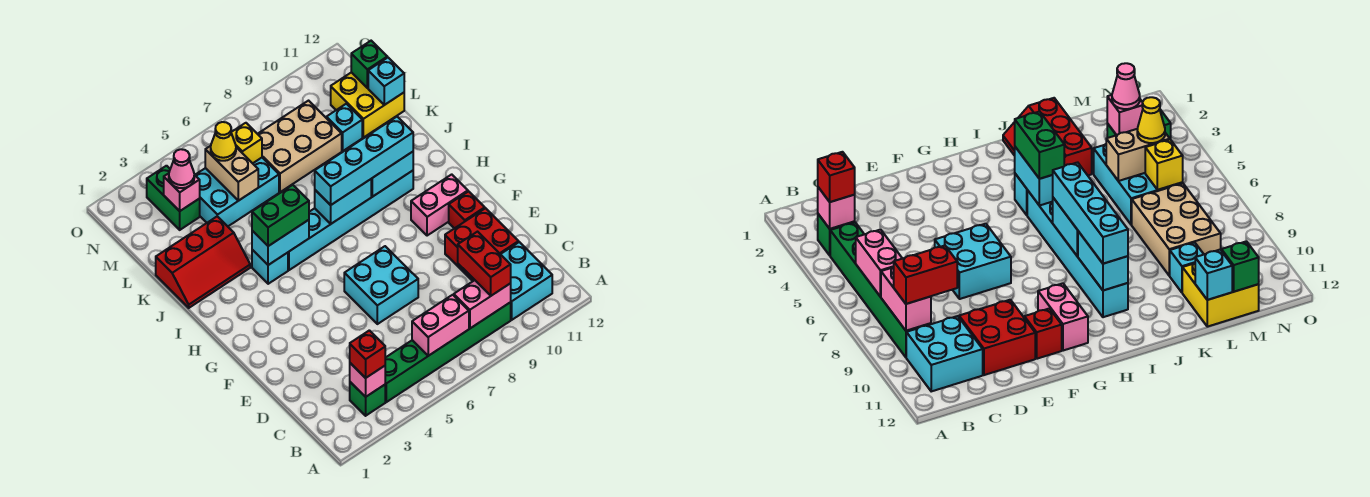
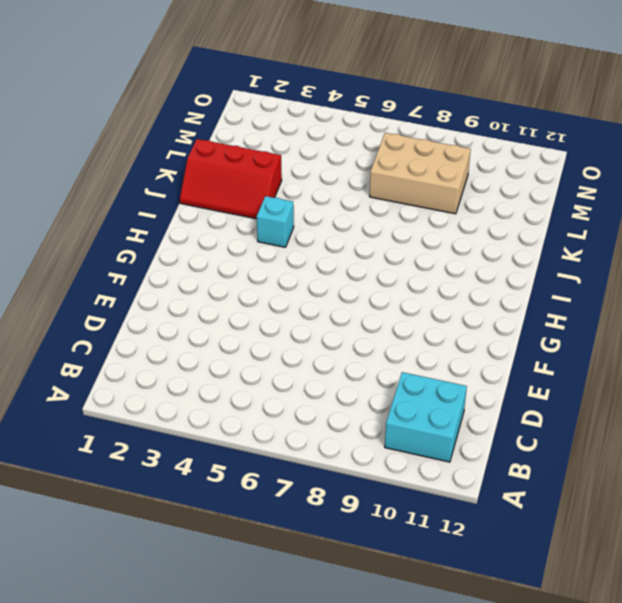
none -> green brick B3 level 1
none -> green brick B4:B9 level 1
none -> red brick D10:E11 level 1
none -> cyan brick E6:F7 level 1

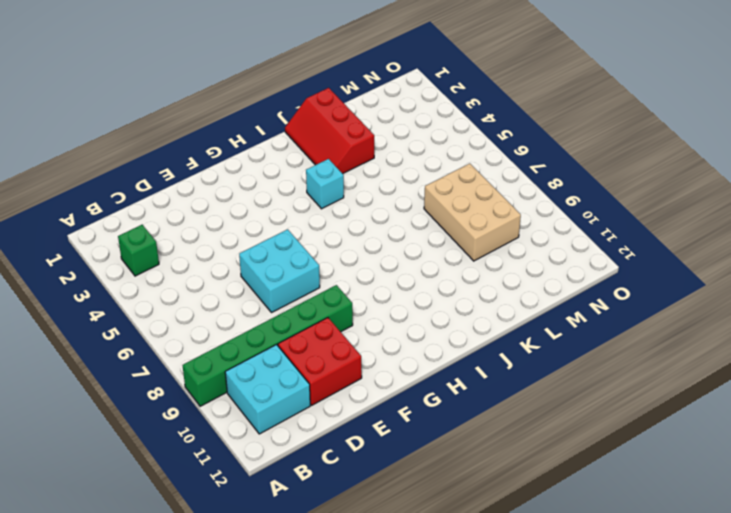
green brick A9:F9 level 1 -> green brick B4:B9 level 1
none -> red brick F11 level 1
none -> pink brick G10:G11 level 1
none -> cyan brick I5:I10 level 1
none -> cyan brick L4:M6 level 1

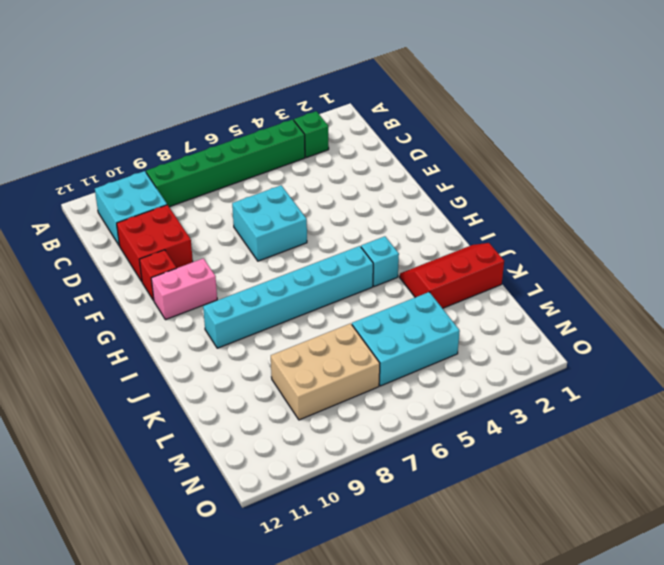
none -> cyan brick L10 level 1
none -> yellow brick L11:M12 level 1
none -> green brick M3:N3 level 1
none -> pink brick B3 level 2

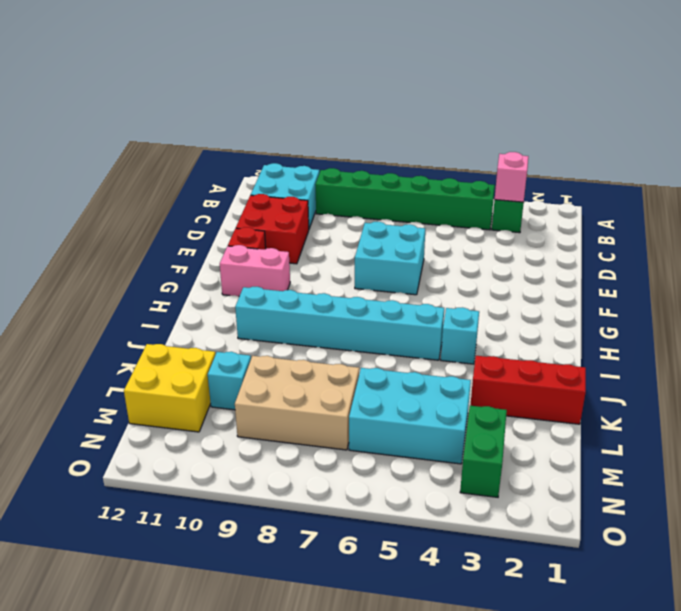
none -> pink brick B6:B7 level 2
none -> pink brick B8:B9 level 2
none -> cyan brick I4:I5 level 2
none -> cyan brick I7:I8 level 2

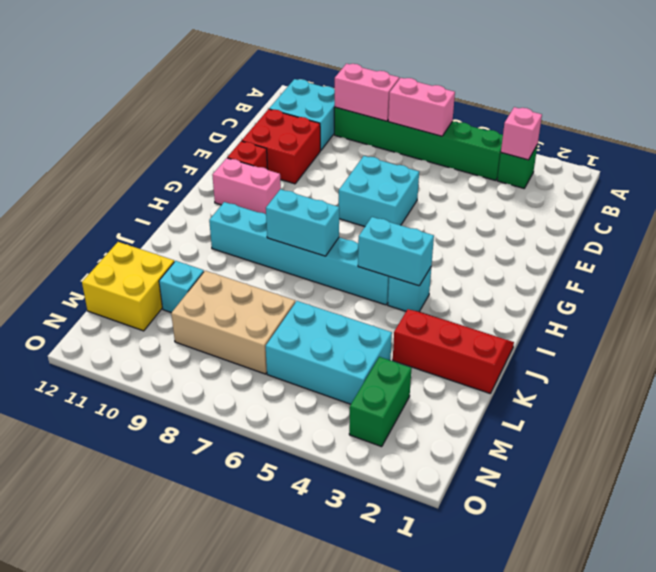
none -> cyan brick I9:I10 level 2
none -> tan brick L5:M5 level 2
none -> cyan brick L12 level 2
none -> pink brick M3 level 2

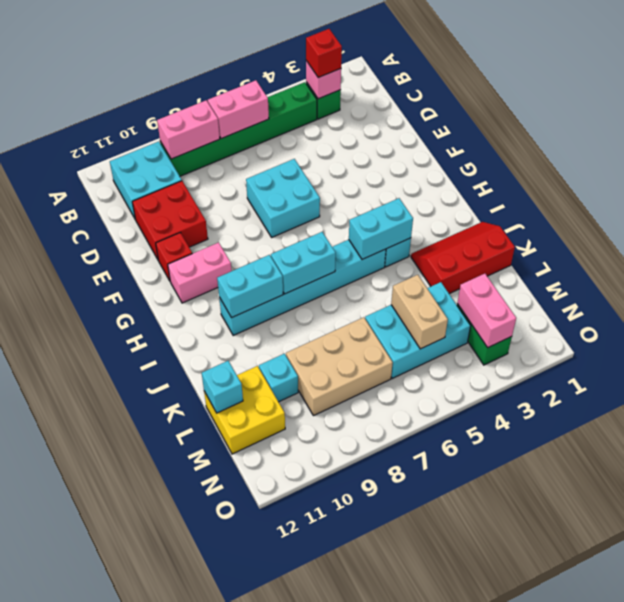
pink brick M3:N3 level 2 -> pink brick M3 level 2
none -> yellow brick M6 level 2
none -> green brick M12 level 2
none -> red brick B9:C9 level 3
none -> green brick I4:I5 level 3

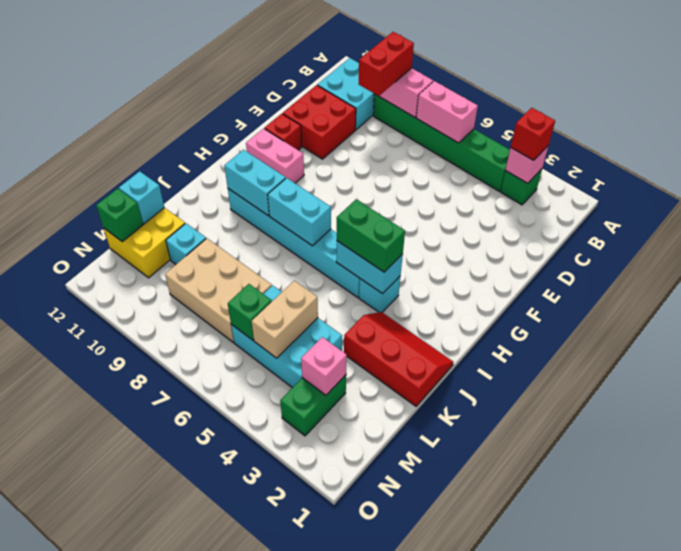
green brick M6 level 2 -> yellow brick M6 level 2
none -> cyan brick E6:F7 level 1
none -> cyan brick I7:I10 level 3
none -> pink cone M3 level 3
none -> yellow cone M5 level 3

